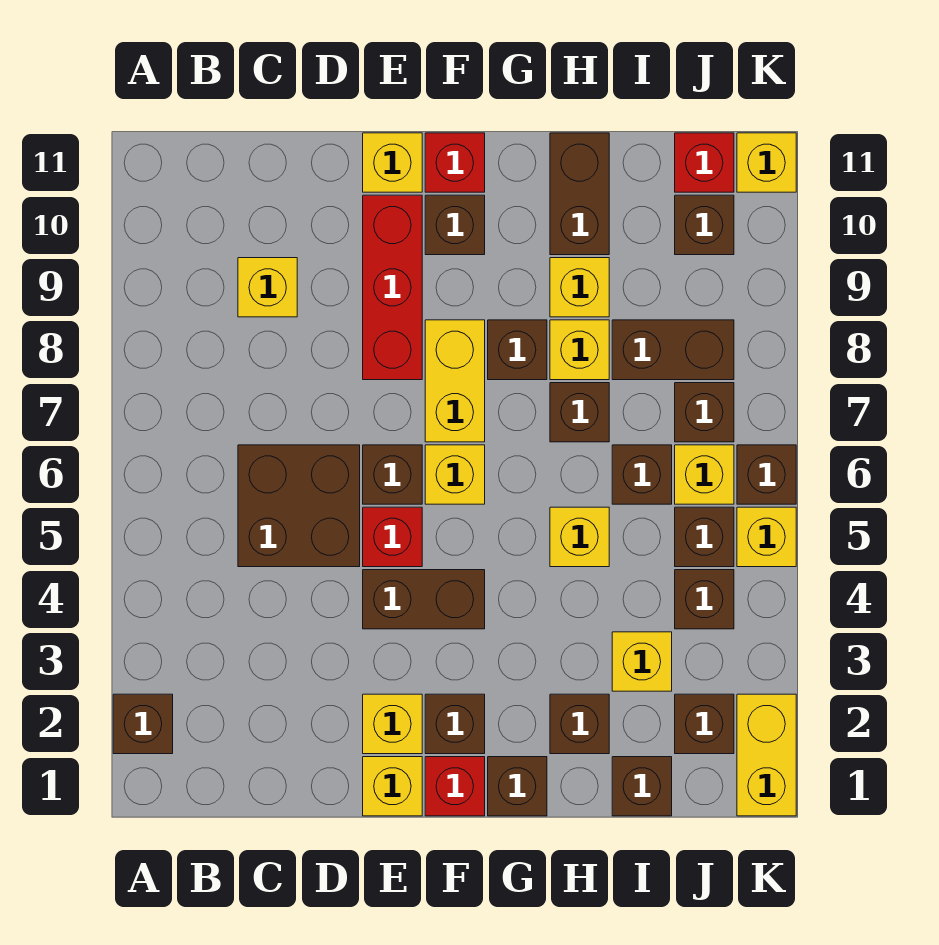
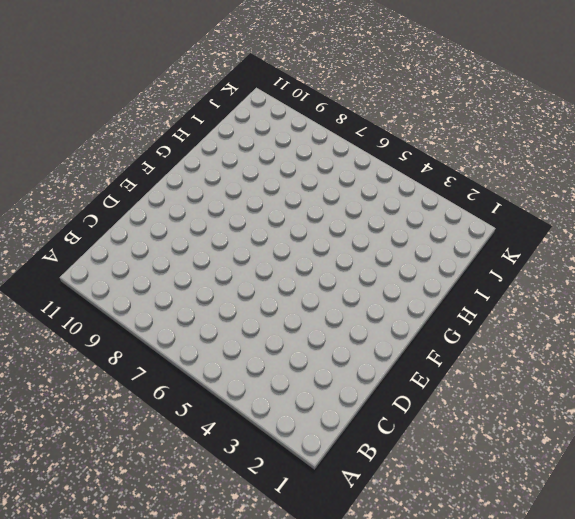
none -> brown brick A2 level 1
none -> brown brick C5:D6 level 1
none -> yellow brick C9 level 1
none -> yellow brick E1 level 1

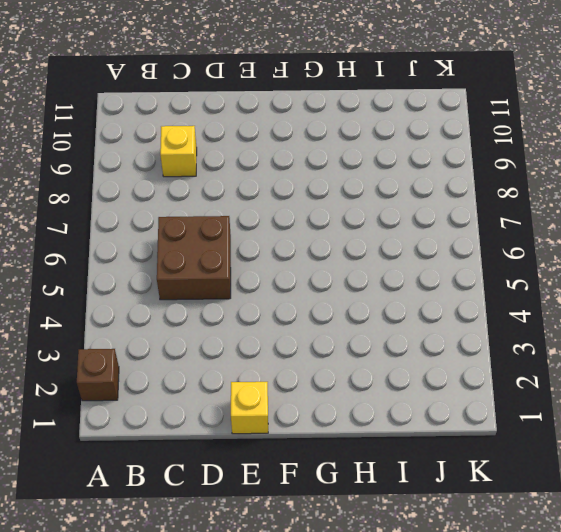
none -> yellow brick E2 level 1
none -> brown brick E4:F4 level 1
none -> red brick E5 level 1
none -> brown brick E6 level 1

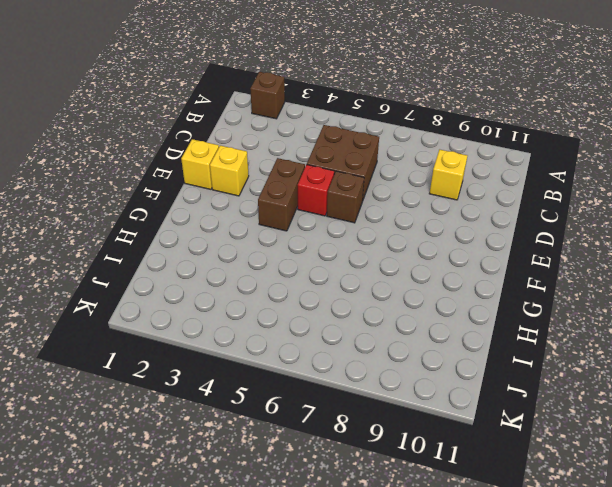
none -> red brick E8:E10 level 1
none -> yellow brick E11 level 1
none -> red brick F1 level 1
none -> brown brick F2 level 1

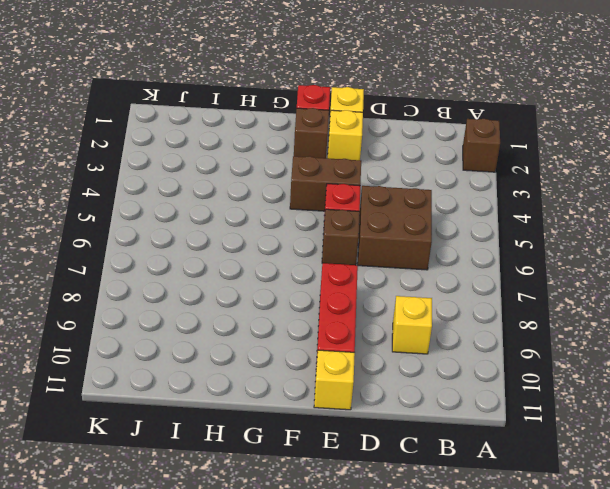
none -> yellow brick F6 level 1
none -> yellow brick F7:F8 level 1
none -> brown brick F10 level 1
none -> red brick F11 level 1

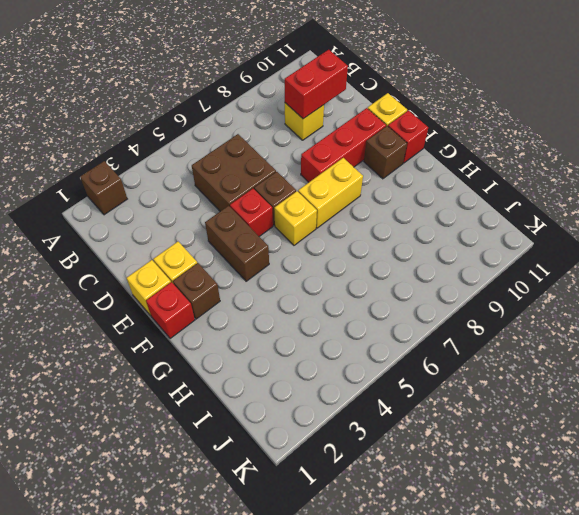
red brick C9:C10 level 2 -> none
none -> brown brick G1 level 1
none -> brown brick G8 level 1
none -> brown brick H2 level 1
none -> yellow brick H5 level 1

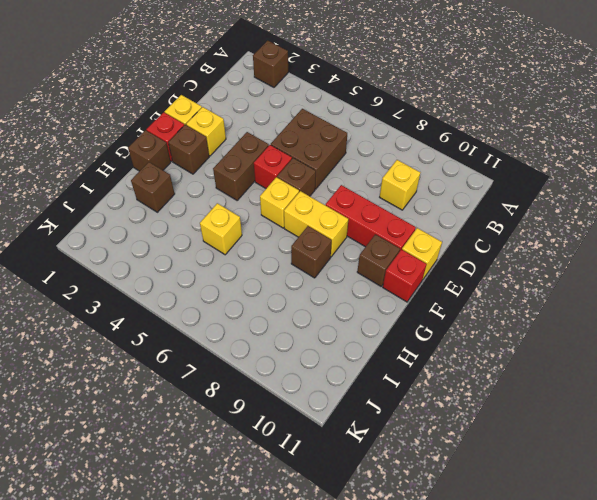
none -> brown brick H7 level 1
none -> yellow brick H8 level 1
none -> yellow brick H9 level 1
none -> brown brick H10:H11 level 1

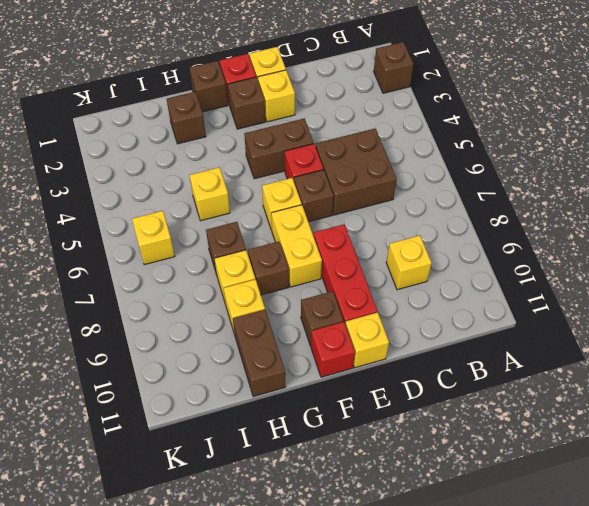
none -> brown brick I1 level 1
none -> yellow brick I3 level 1
none -> brown brick I6 level 1
none -> brown brick I8:J8 level 1

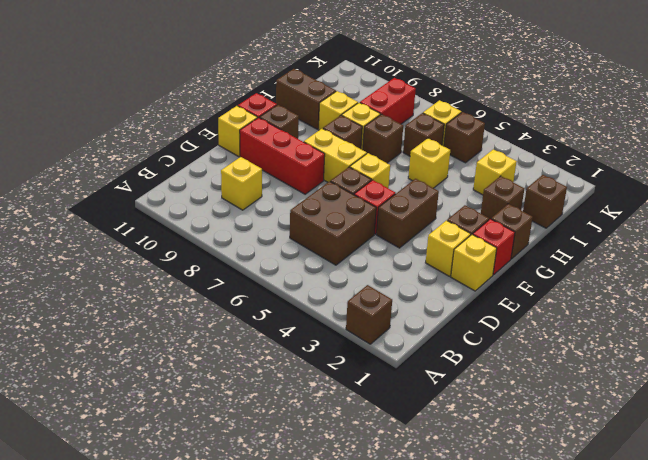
red brick I8:J8 level 1 -> brown brick I8:J8 level 1
none -> brown brick J2 level 1
none -> brown brick J4 level 1
none -> brown brick J7 level 1
none -> brown brick J10 level 1

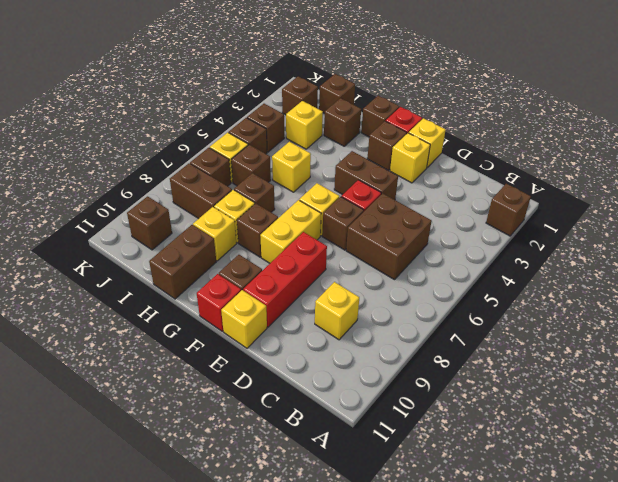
none -> red brick J11 level 1
none -> yellow brick K1:K2 level 1
none -> yellow brick K5 level 1
none -> brown brick K6 level 1

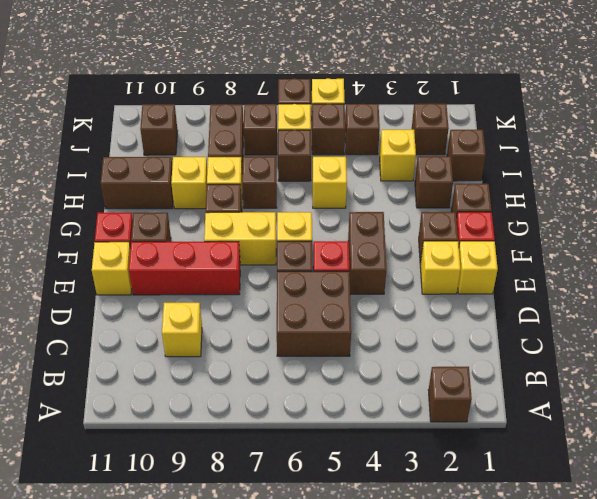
none -> red brick J11 level 1
none -> yellow brick K1:K2 level 1
none -> yellow brick K11 level 1

